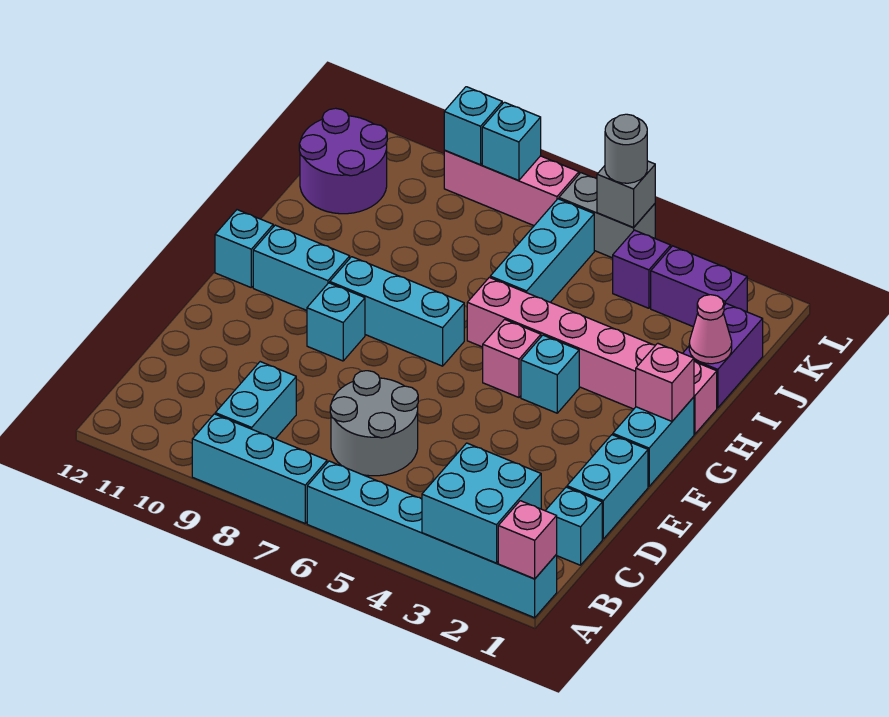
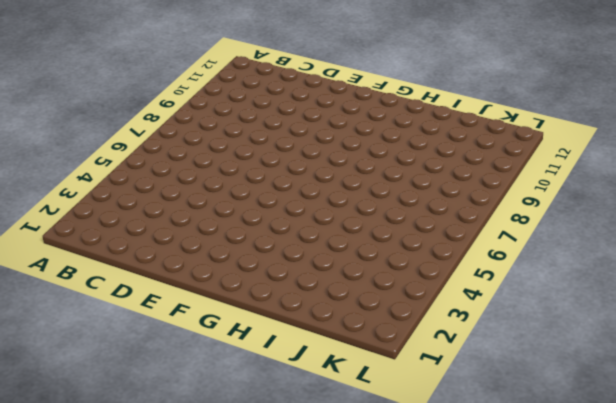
none -> cyan brick A1:A6 level 1
none -> cyan brick A7:A9 level 1
none -> cyan brick B9:C9 level 1

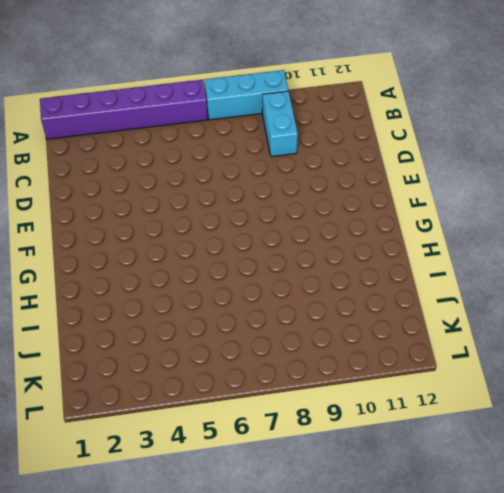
purple brick A1:A6 level 1 -> cyan brick A1:A6 level 1
none -> cyan brick C1 level 1
none -> grey round brick C6:D7 level 1
none -> cyan brick D1:E1 level 1

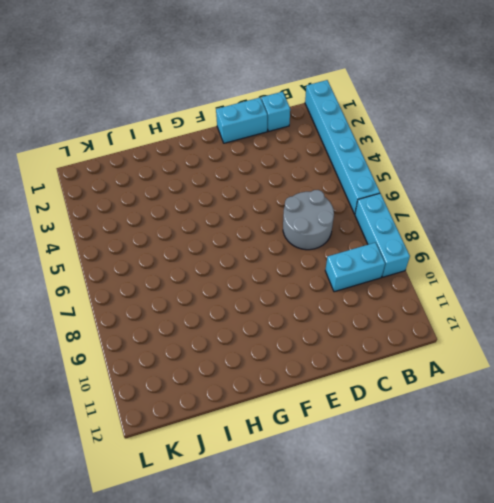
none -> cyan brick F1:G1 level 1
none -> cyan brick F9 level 1
none -> cyan brick G4 level 1

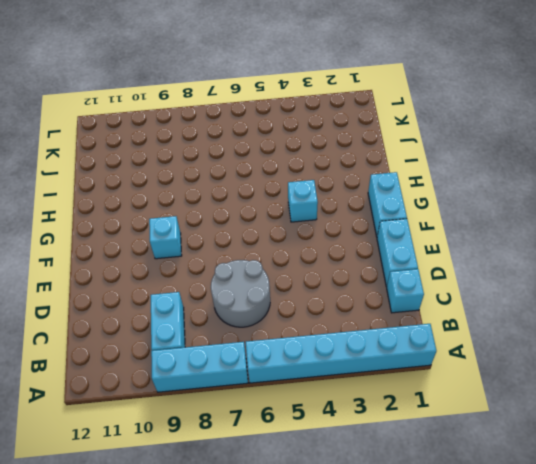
none -> pink brick G5 level 1
none -> cyan brick G7:G9 level 1
none -> cyan brick G10:G11 level 1

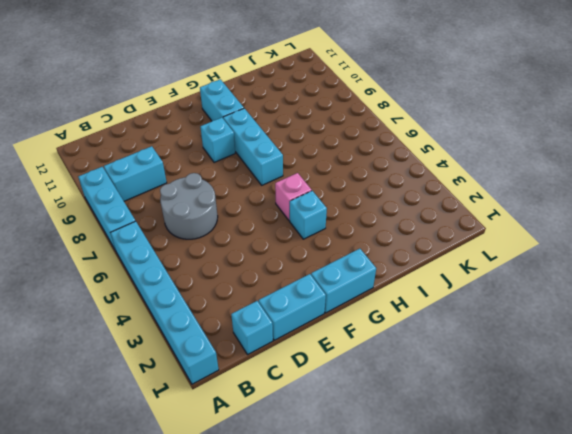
none -> cyan brick G12 level 1
none -> pink brick H1:H6 level 1
none -> purple brick I1:J1 level 1

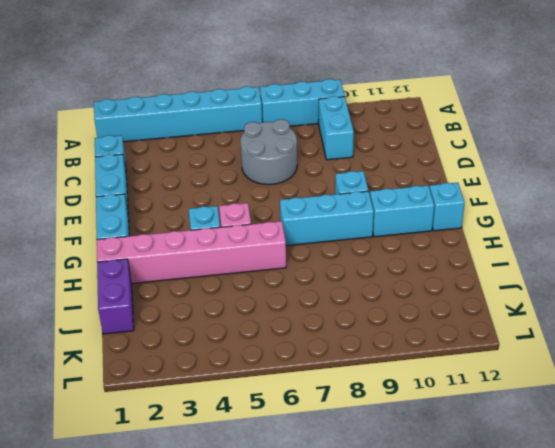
none -> cyan brick I6:K6 level 1
none -> purple round brick J11:K12 level 1
none -> purple brick K2:K3 level 1

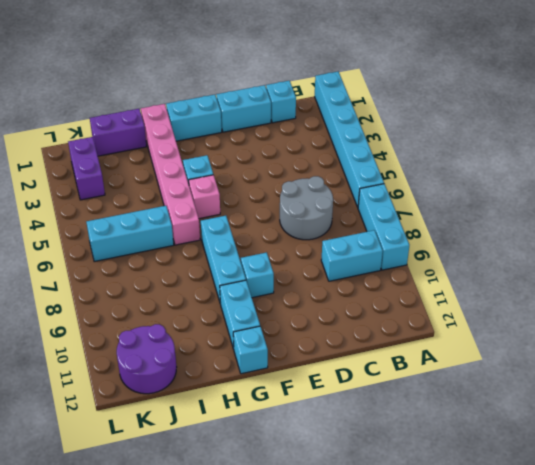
none -> purple brick K4 level 1
none -> grey brick L5:L6 level 1
none -> pink brick L7:L9 level 1

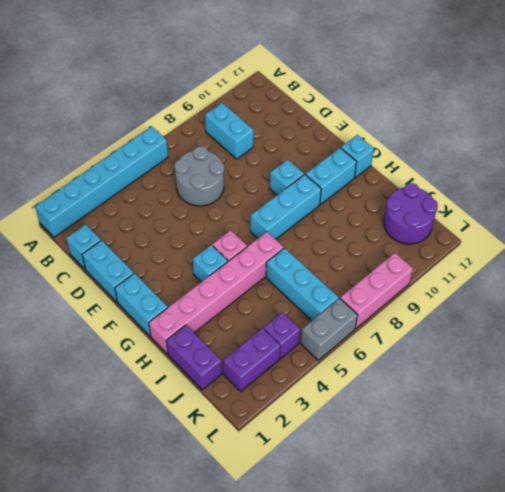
none -> cyan brick A7:A9 level 1
none -> pink brick A1 level 2
none -> cyan brick A2:B3 level 2

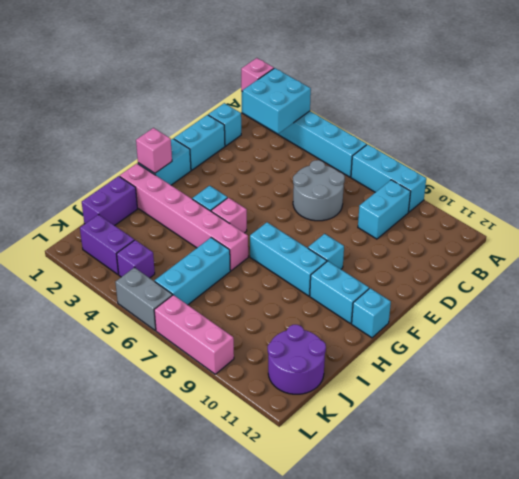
none -> pink cone I1 level 2
none -> grey brick L5 level 2
none -> cyan brick L8 level 2

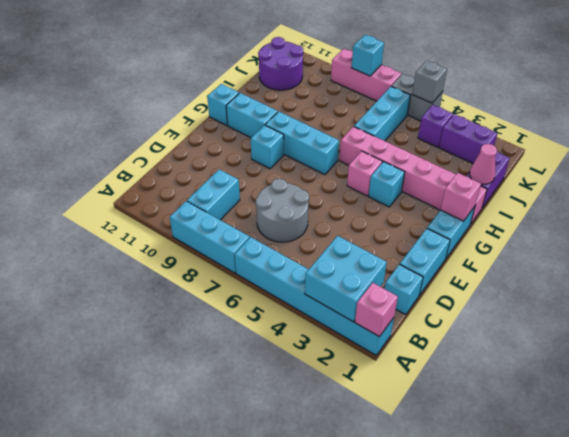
none -> cyan brick L9 level 2
none -> grey round brick L5 level 3

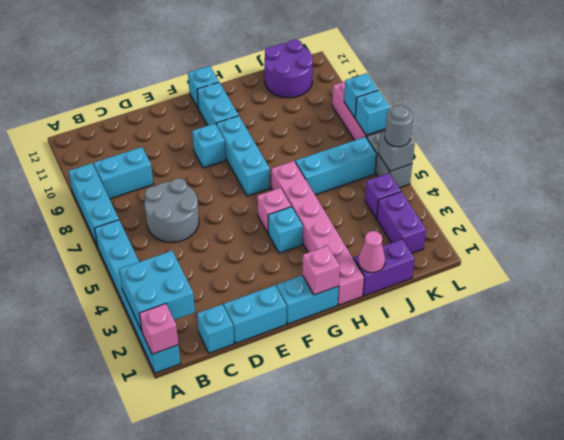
cyan brick L7 level 2 -> cyan brick L9 level 2

